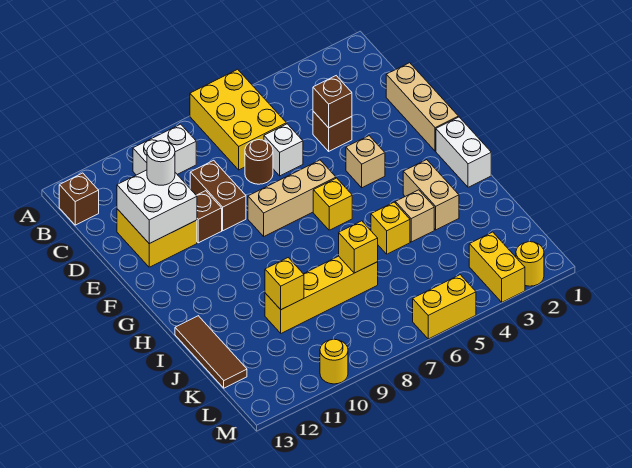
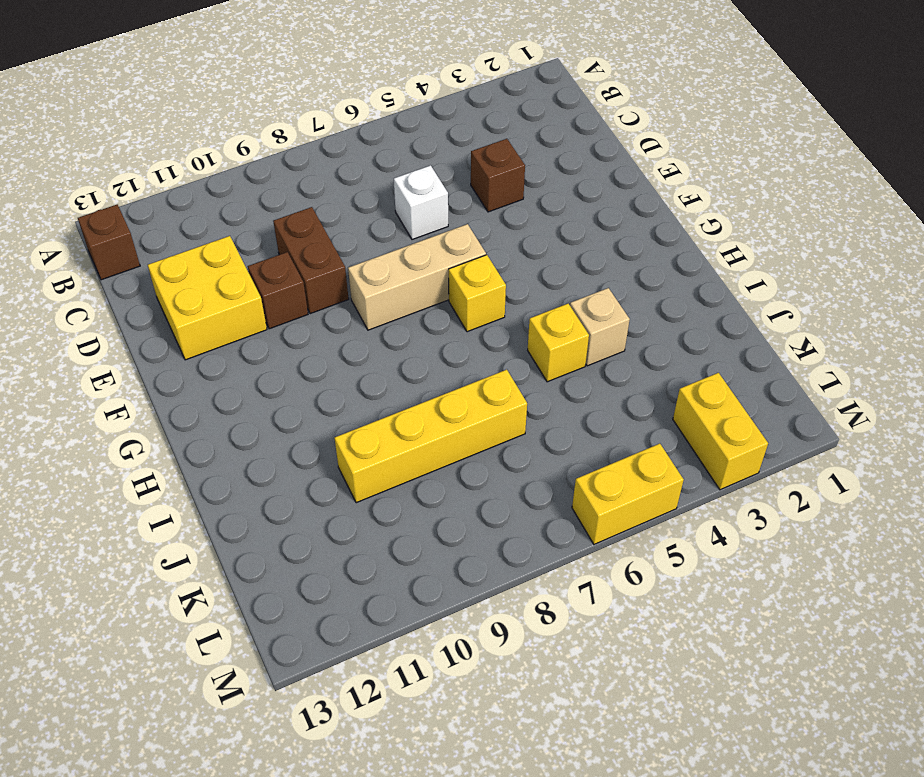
none -> yellow brick A6:C7 level 1
none -> white brick B9:B10 level 1
none -> tan brick D1:F1 level 1

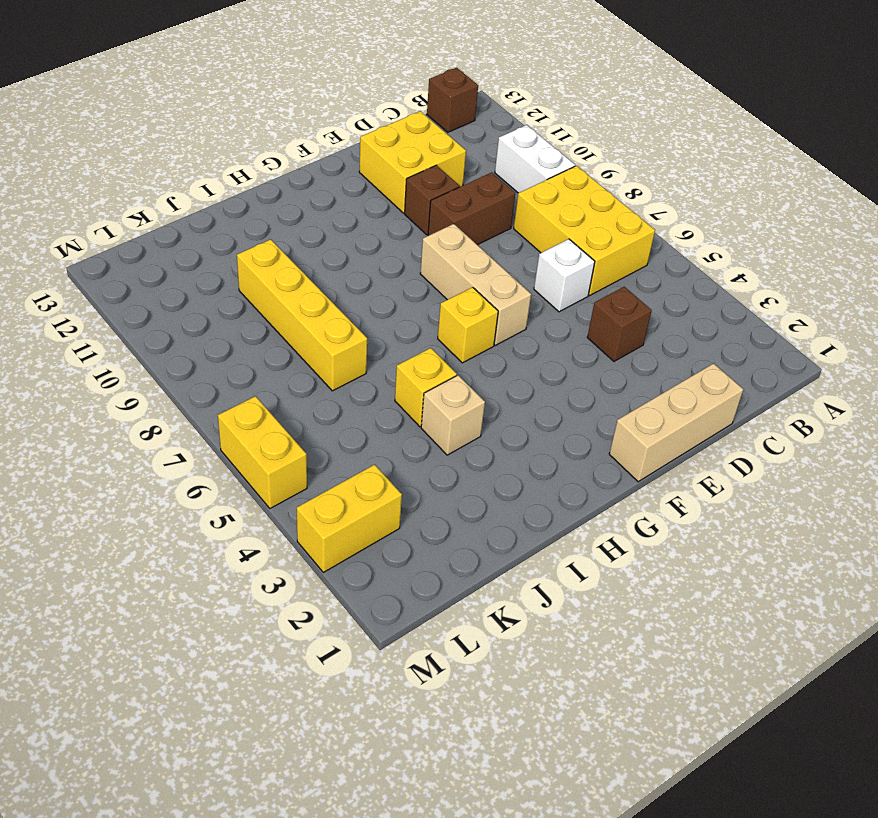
yellow brick B6:C8 level 1 -> yellow brick A6:C7 level 1
none -> brown round brick D7 level 1
none -> tan brick F4 level 1
none -> white brick G1:H1 level 1

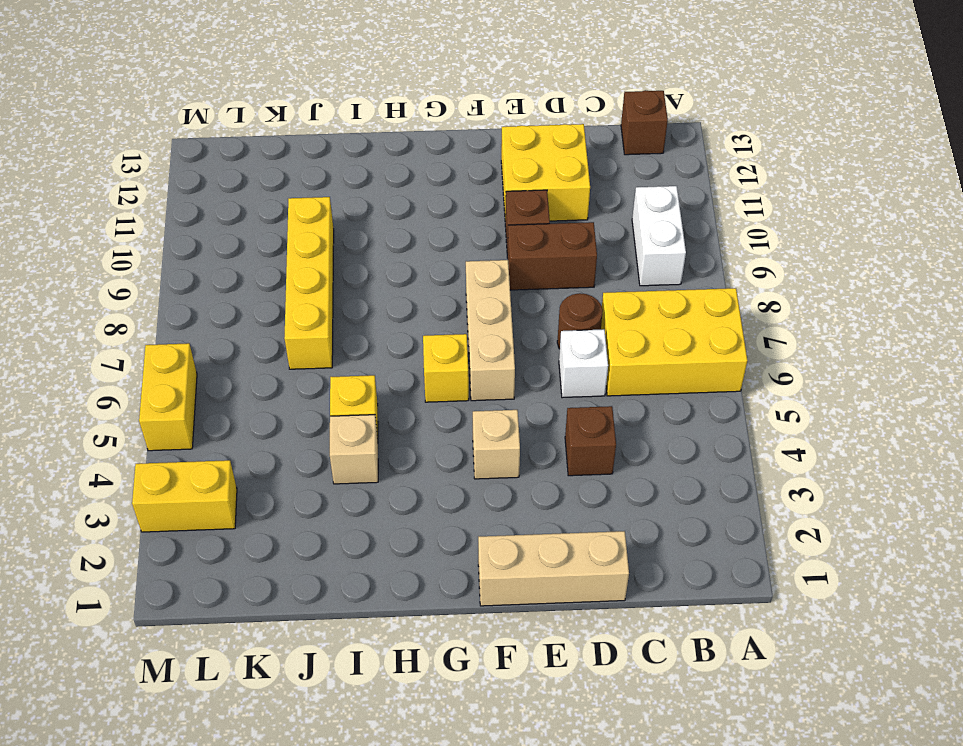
none -> white brick G1:H1 level 1
none -> tan brick H3:I3 level 1
none -> brown tile I13:K13 level 1

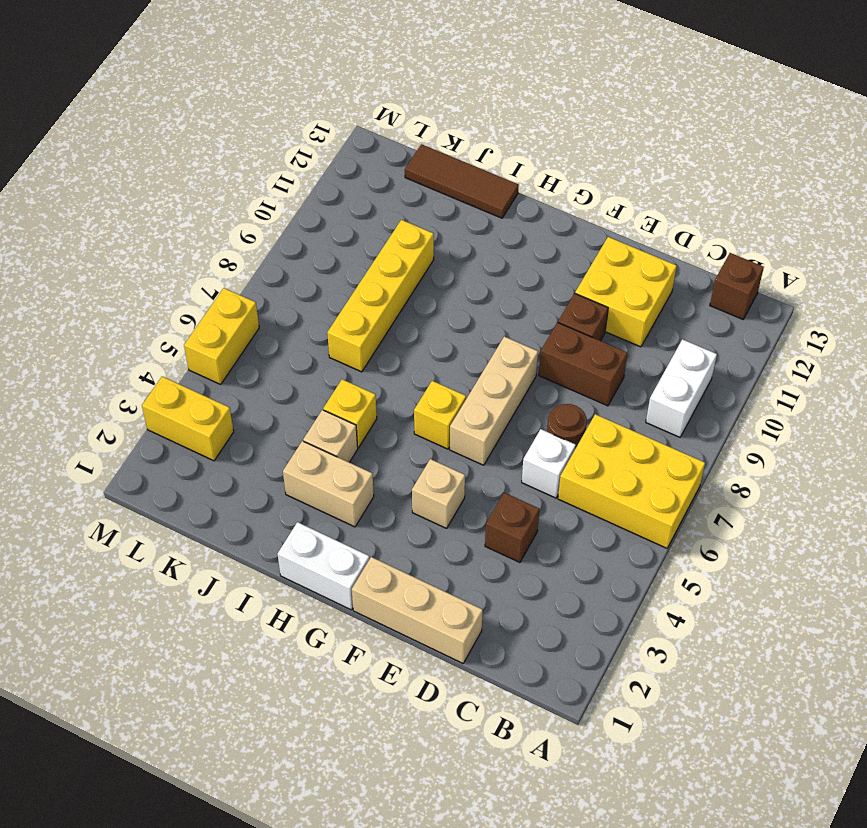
none -> yellow round brick M2 level 1
none -> yellow round brick M10 level 1
none -> brown brick D4 level 2

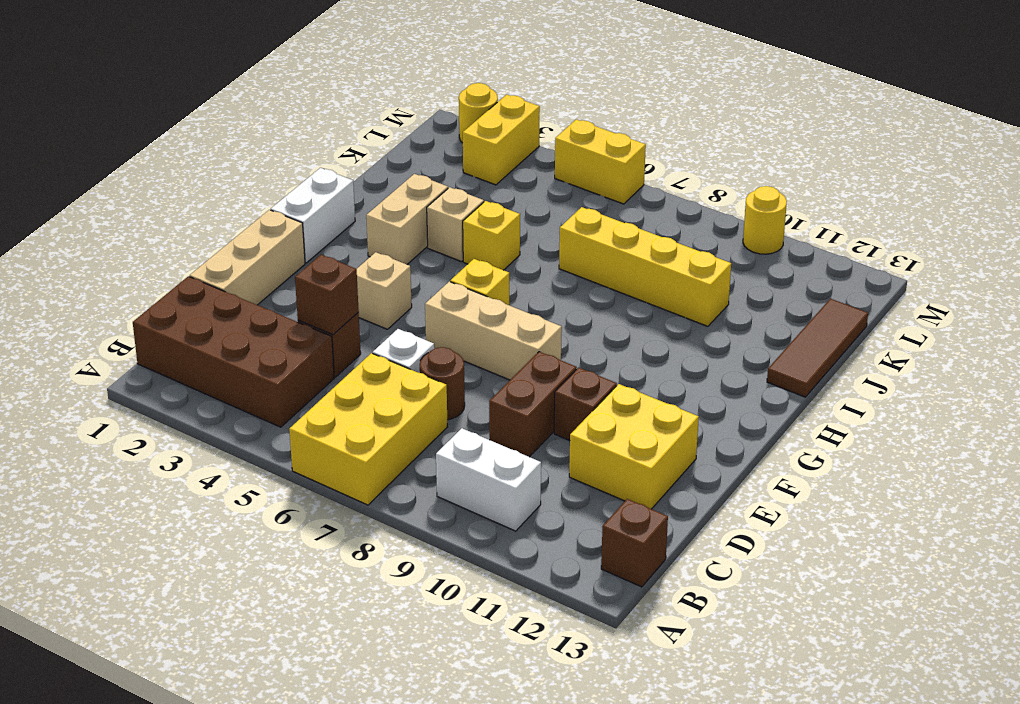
brown brick B1:C4 level 1 -> none
none -> white brick D11:E12 level 2
none -> yellow brick J7 level 2
none -> yellow brick J10 level 2

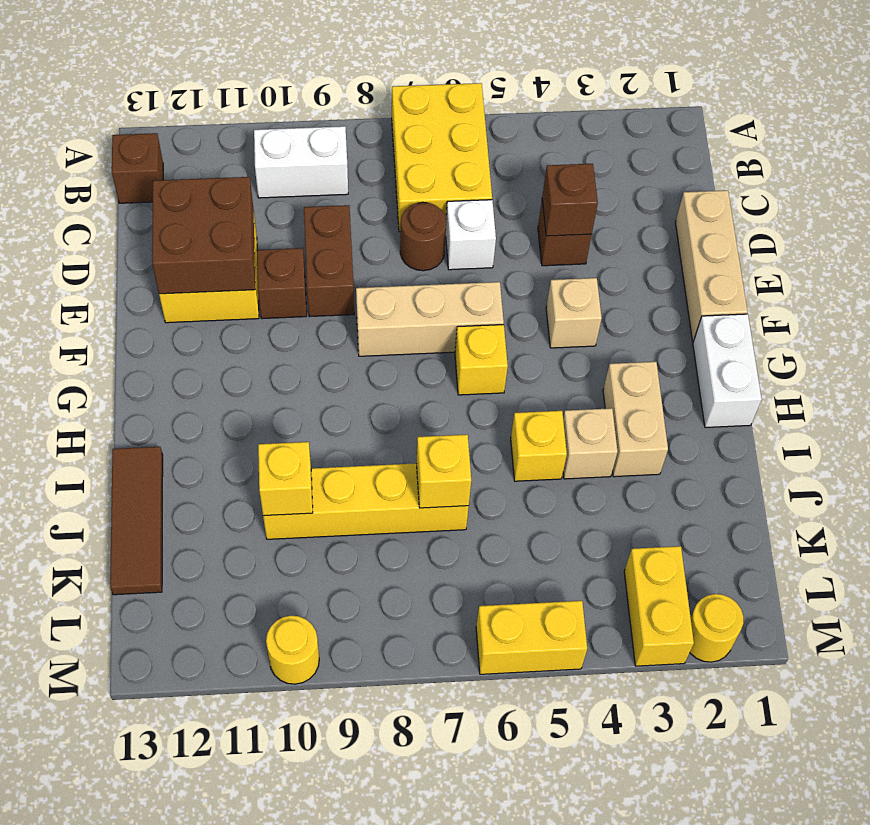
brown brick D11:E12 level 2 -> white brick D11:E12 level 2
none -> white round brick D11 level 3

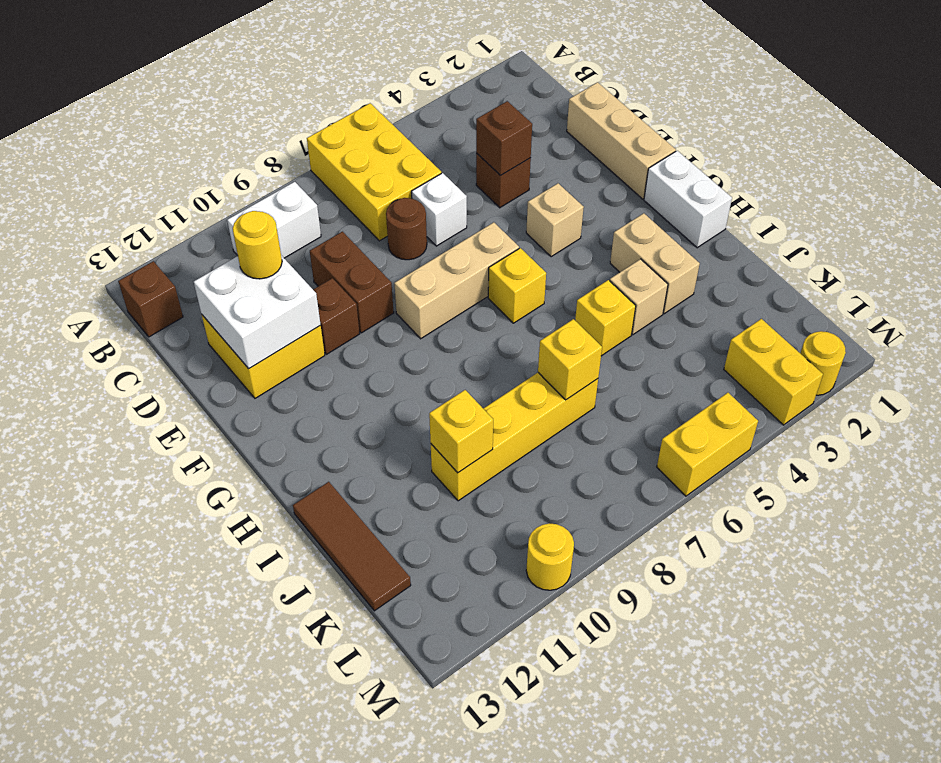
yellow round brick D11 level 3 -> white round brick D11 level 3

